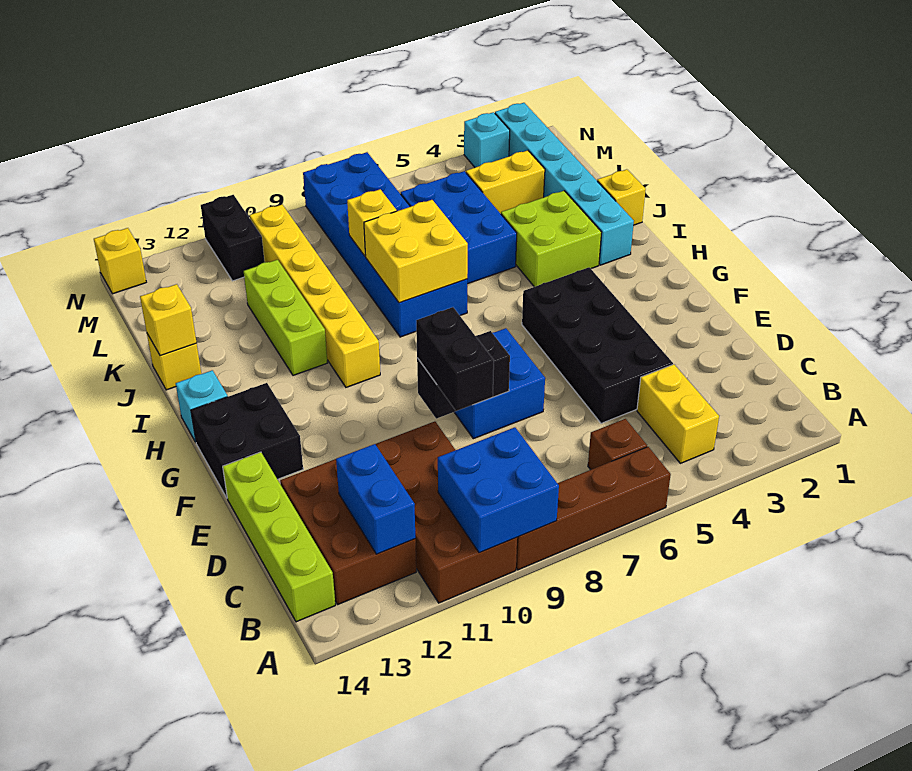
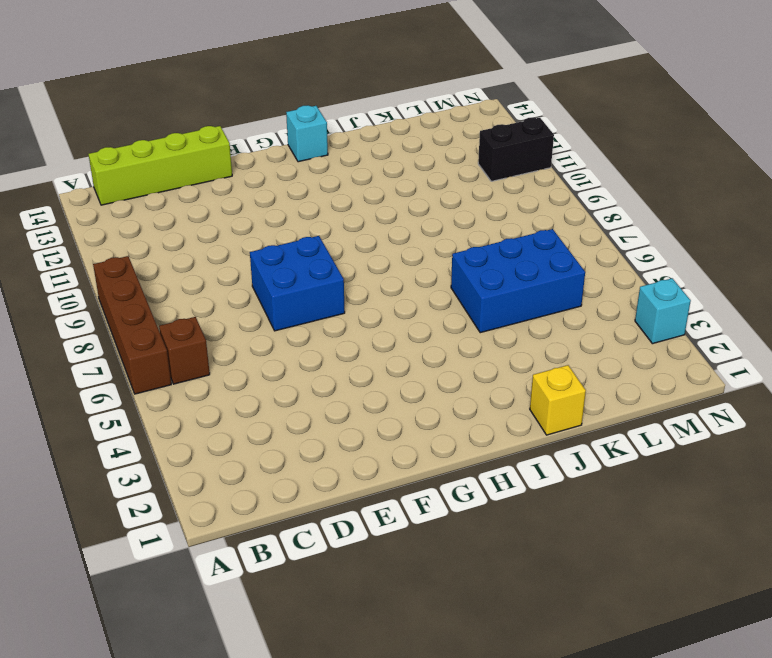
none -> brown brick A10:D11 level 1
none -> yellow brick B4:C4 level 1
none -> brown brick B12:D13 level 1

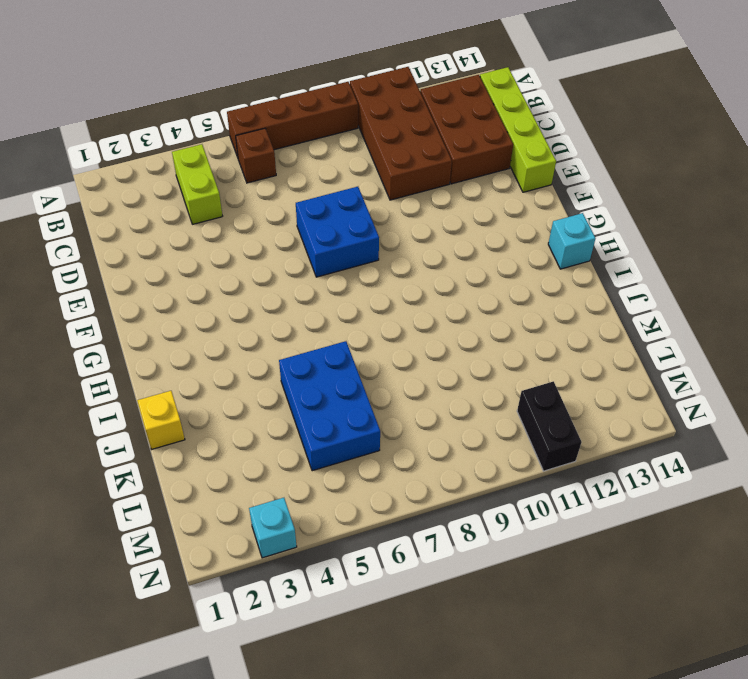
lime brick B4:C4 level 1 -> yellow brick B4:C4 level 1
none -> black brick D4:G5 level 1
none -> black brick F13:G14 level 1
none -> yellow brick H10:M10 level 1

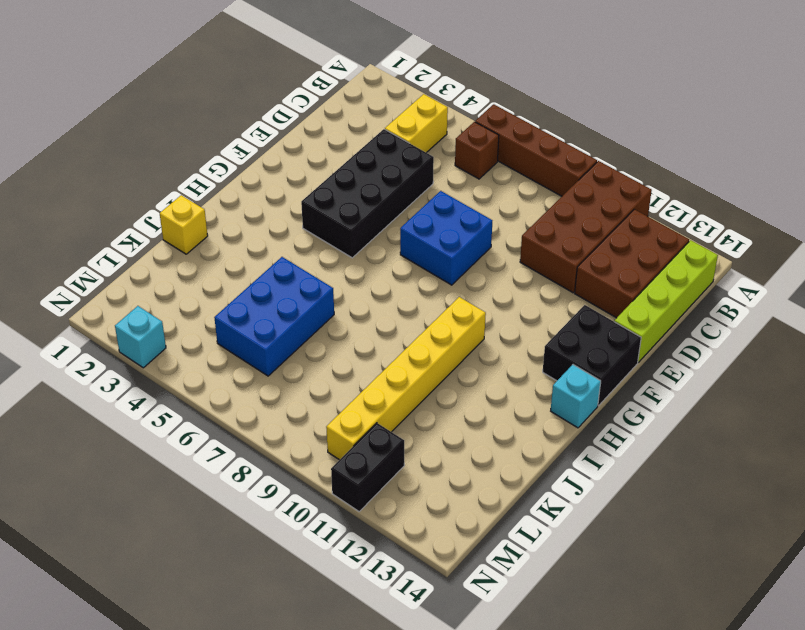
none -> cyan brick I2:N2 level 1
none -> lime brick I3:J4 level 1
none -> blue brick I7:N8 level 1

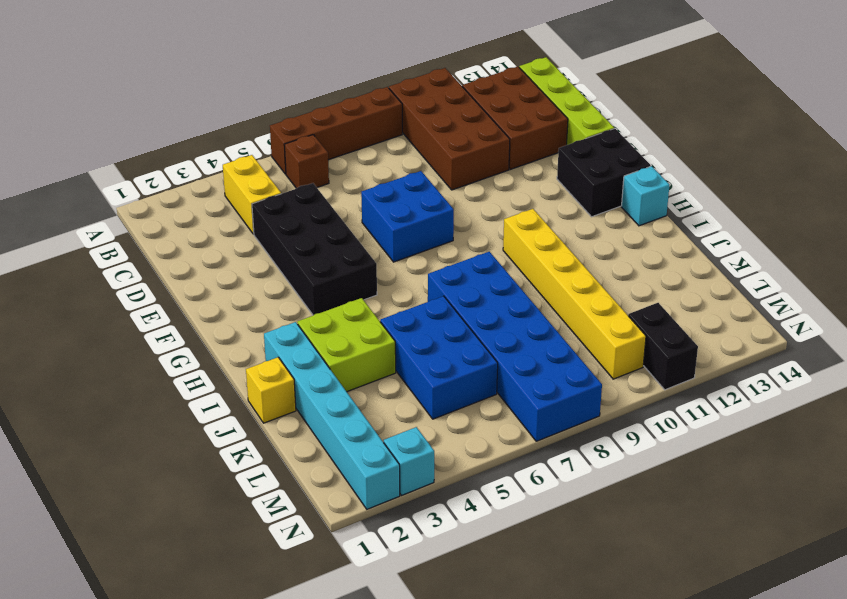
none -> lime brick I11:K11 level 1
none -> yellow brick J14 level 1
none -> yellow brick L3:L4 level 1

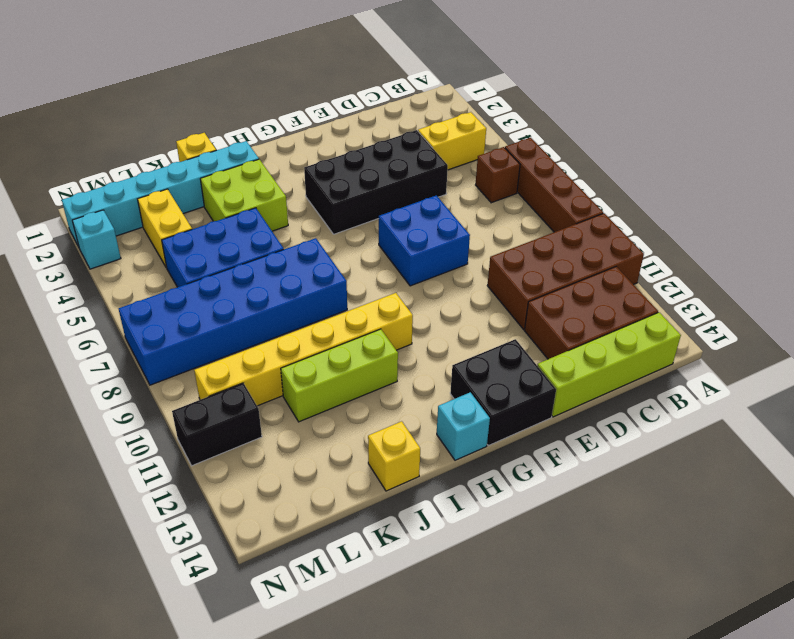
none -> yellow brick N14 level 1
none -> blue brick A9:B10 level 2
none -> blue brick B12:C12 level 2

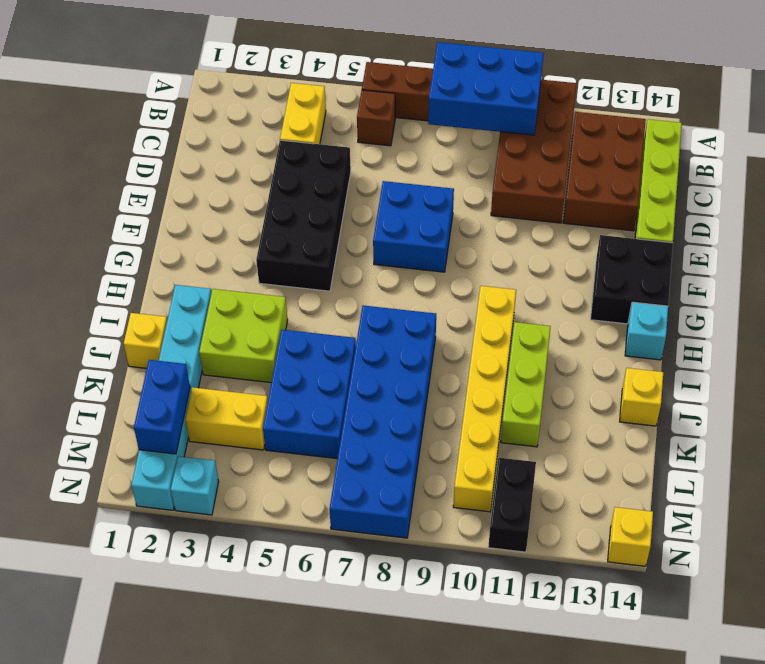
blue brick A8:B10 level 2 -> blue brick A9:B10 level 2
blue brick L2:M2 level 2 -> blue brick B12:C12 level 2
none -> black brick E8:E9 level 2
none -> yellow brick I7:J8 level 2
none -> yellow brick J14 level 2

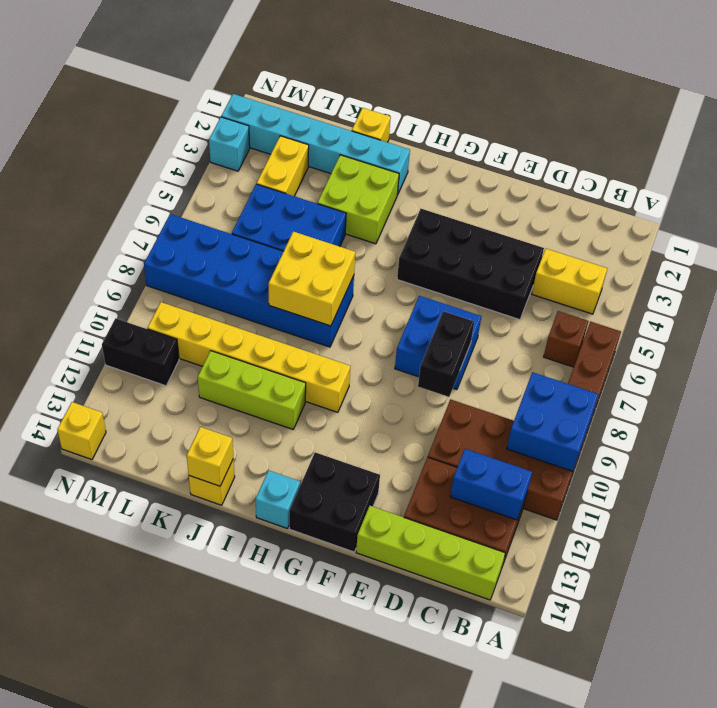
none -> yellow brick K8 level 2
none -> black brick D9:E9 level 3

